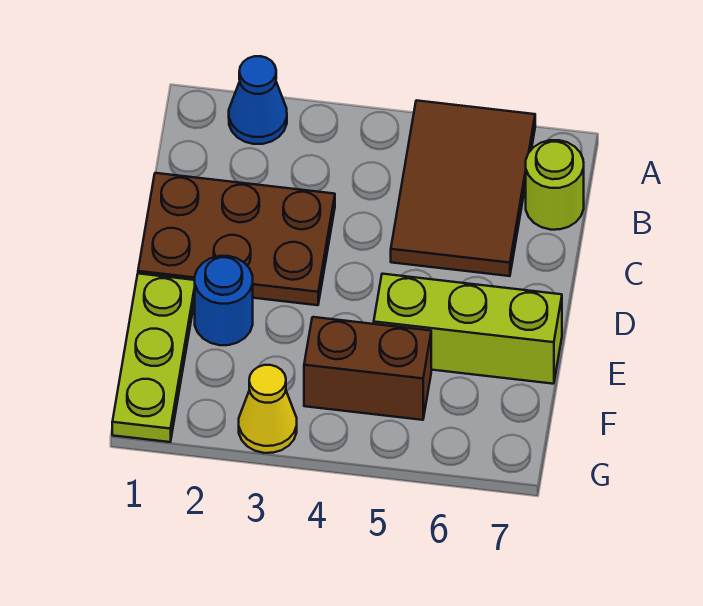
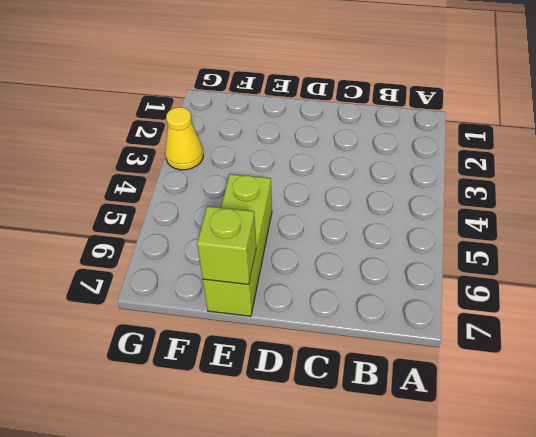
lime brick E7 level 2 -> none
none -> blue cone A2 level 1
none -> brown tile A5:C6 level 1

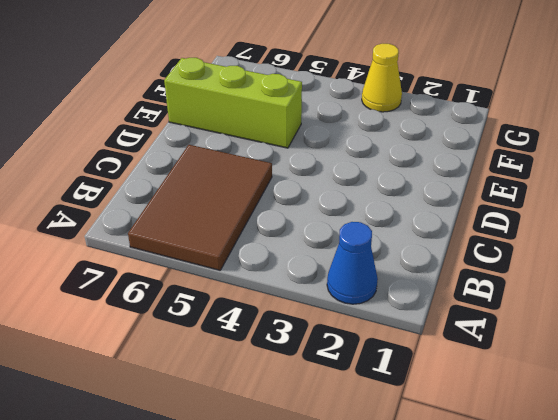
none -> lime round brick B7 level 1
none -> brown plate C1:D3 level 1

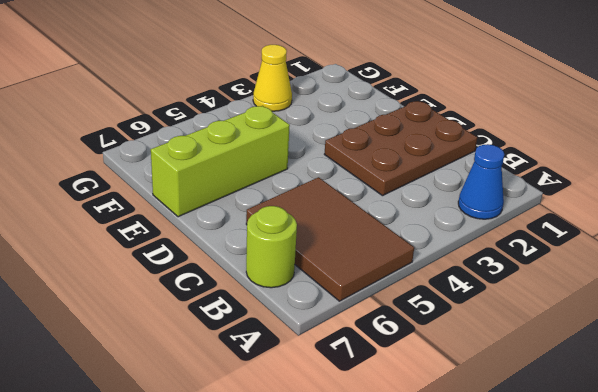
none -> lime plate E1:G1 level 1
none -> blue round brick E2 level 1

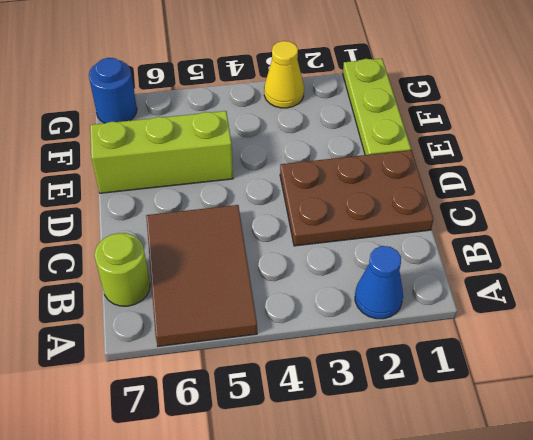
blue round brick G7 level 1 -> blue round brick E2 level 1
none -> brown brick F4:F5 level 1

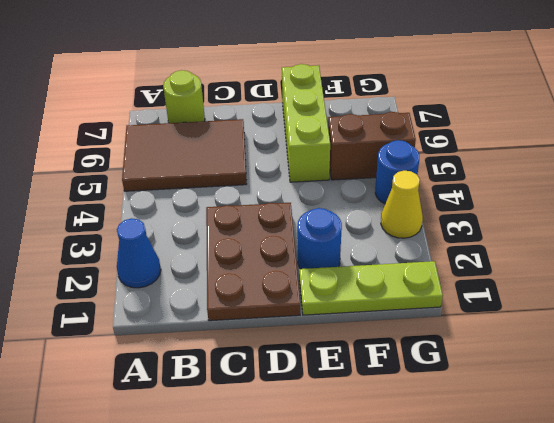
brown brick F5:G5 level 1 -> brown brick F4:F5 level 1
blue round brick G4 level 1 -> none

